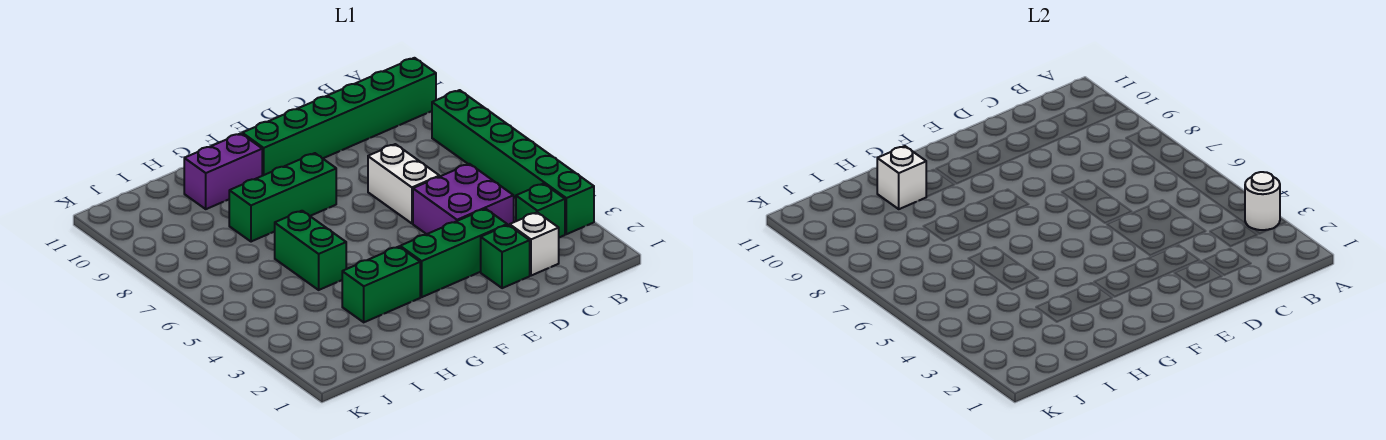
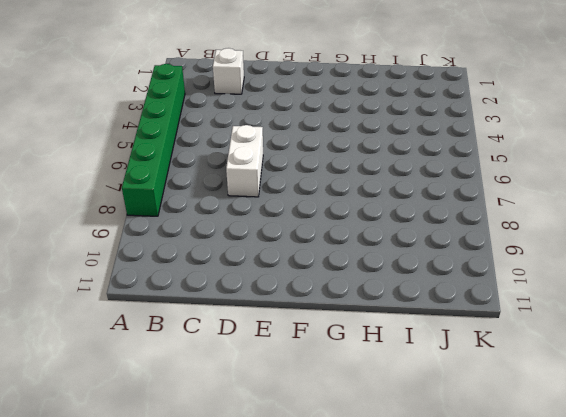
none -> green brick A10:F10 level 1
none -> green brick B3 level 1
none -> purple brick C4:D5 level 1

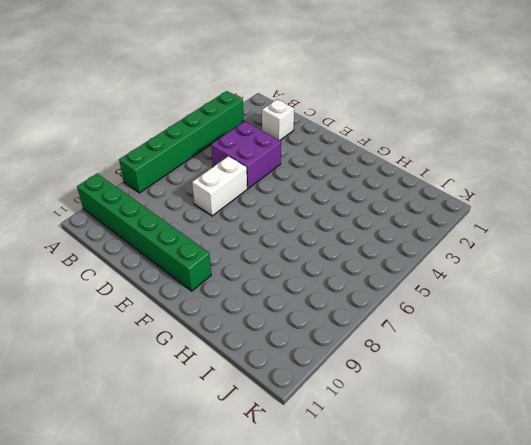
none -> green brick B3 level 1
none -> green brick D2 level 1
none -> green brick D3:F3 level 1

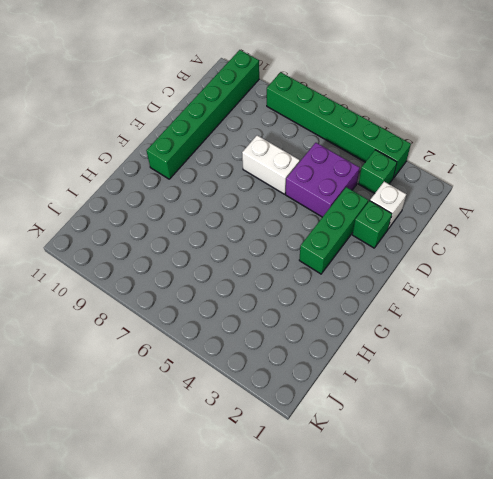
none -> green brick F8:H8 level 1
none -> green brick G3:H3 level 1
none -> purple brick G10:H10 level 1

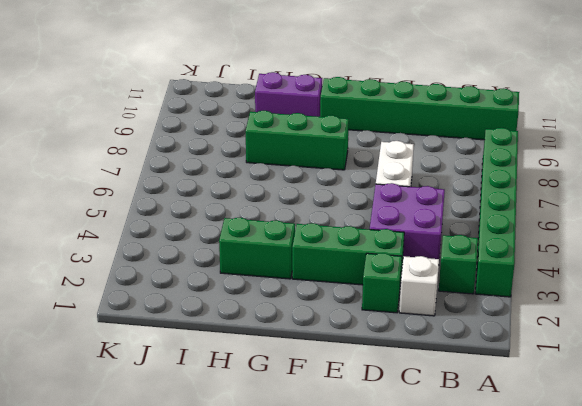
none -> green brick H5:H6 level 1
none -> white round brick A3 level 2
none -> white brick H10 level 2

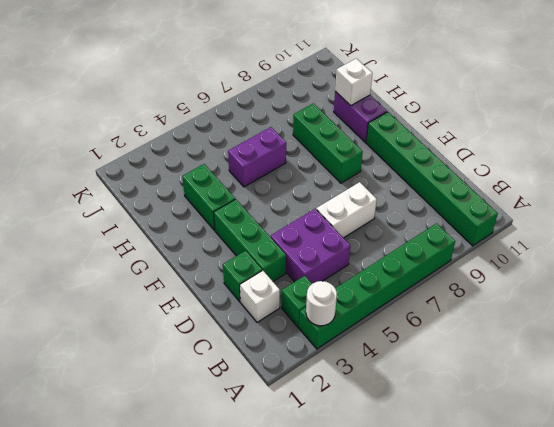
purple brick H5:H6 level 1 -> green brick H5:H6 level 1

